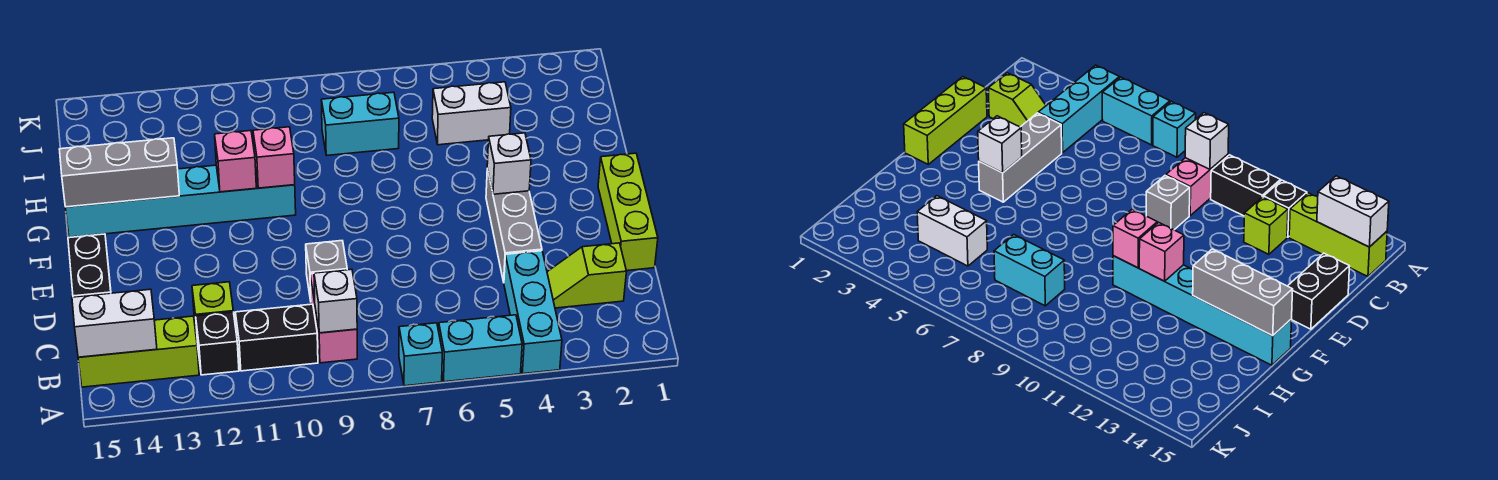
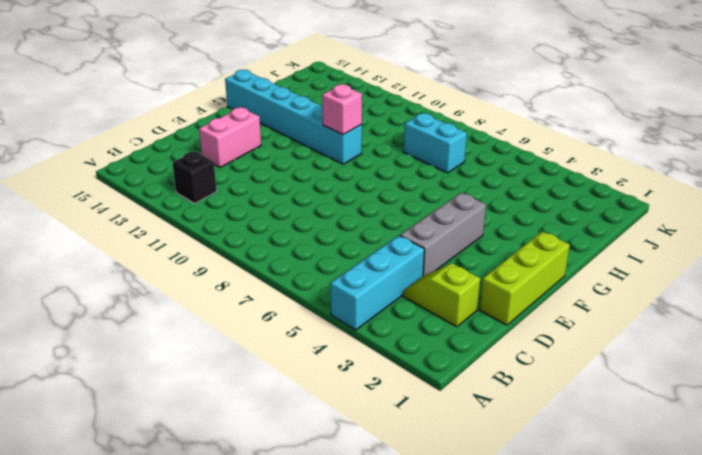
pink brick D13:E13 level 1 -> pink brick B9:C9 level 1
none -> cyan brick A5:A6 level 1
none -> cyan brick A7 level 1
none -> black brick B10:B11 level 1

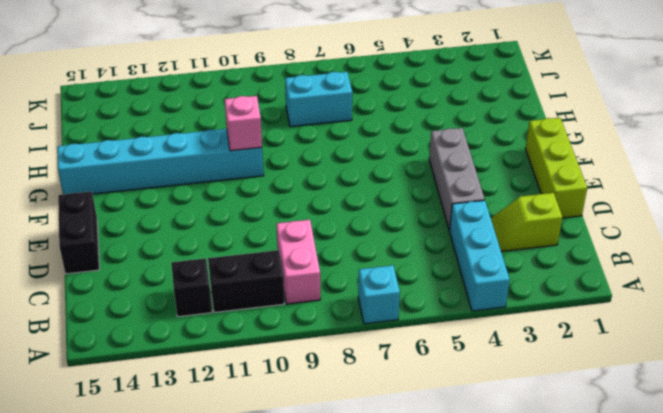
none -> cyan brick A5:A6 level 1
none -> lime brick B13:B15 level 1
none -> lime brick C12 level 1

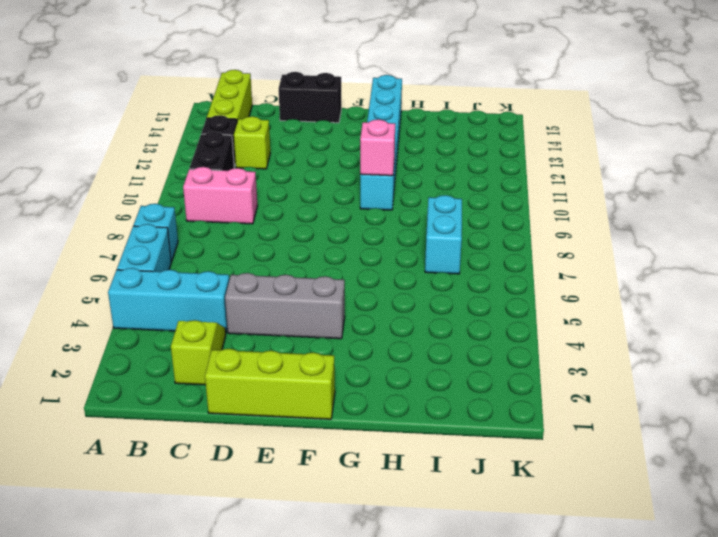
none -> grey brick D9 level 1
none -> white brick I4:I5 level 1
none -> white brick B9 level 2

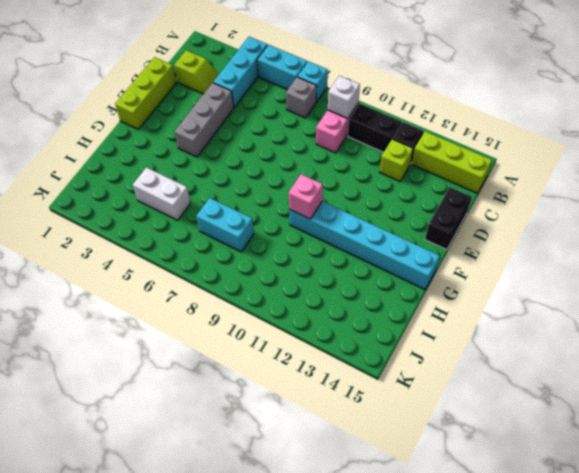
grey brick B7 level 1 -> grey brick D9 level 1
none -> white brick B14:B15 level 2
none -> white brick F4 level 2
none -> pink brick G11 level 2

